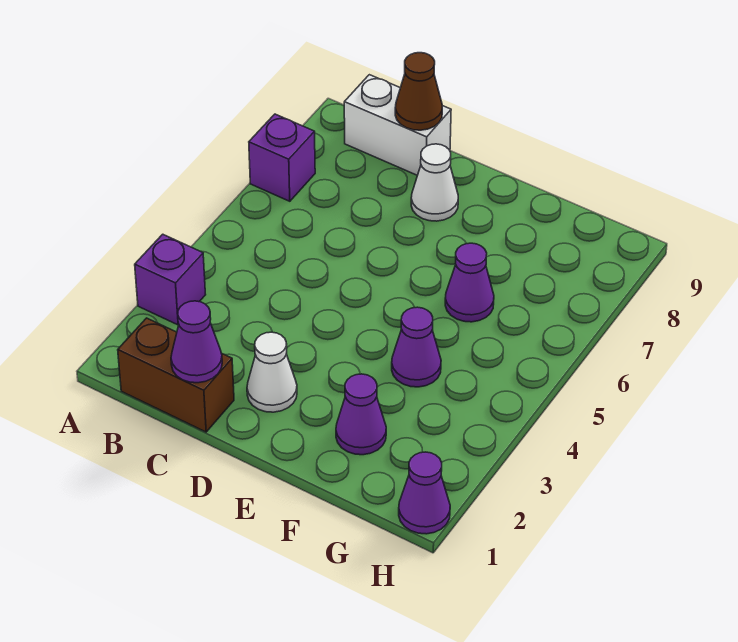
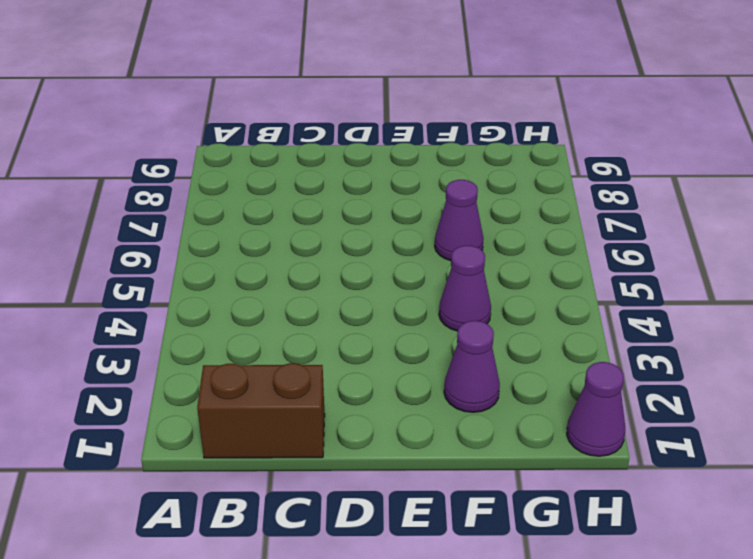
none -> purple brick A3 level 1
none -> purple brick A7 level 1
none -> white brick B9:C9 level 1

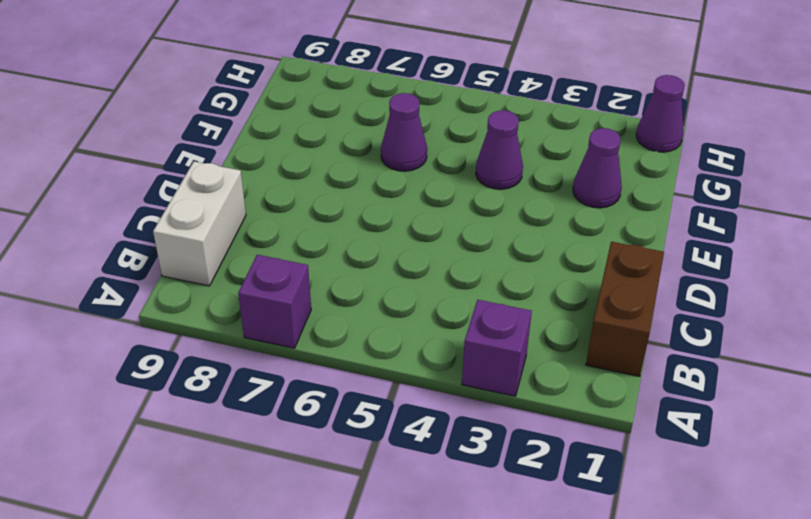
none -> white cone D2 level 1
none -> white cone D8 level 1
none -> purple cone C1 level 2

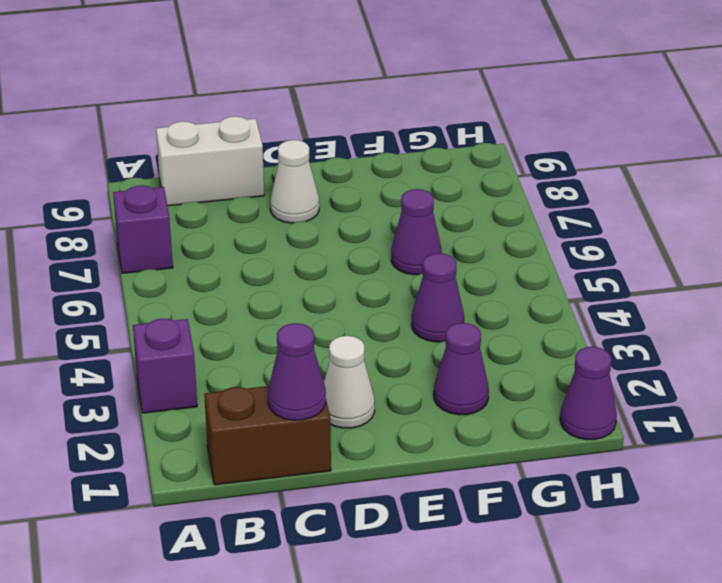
none -> brown cone C9 level 2

